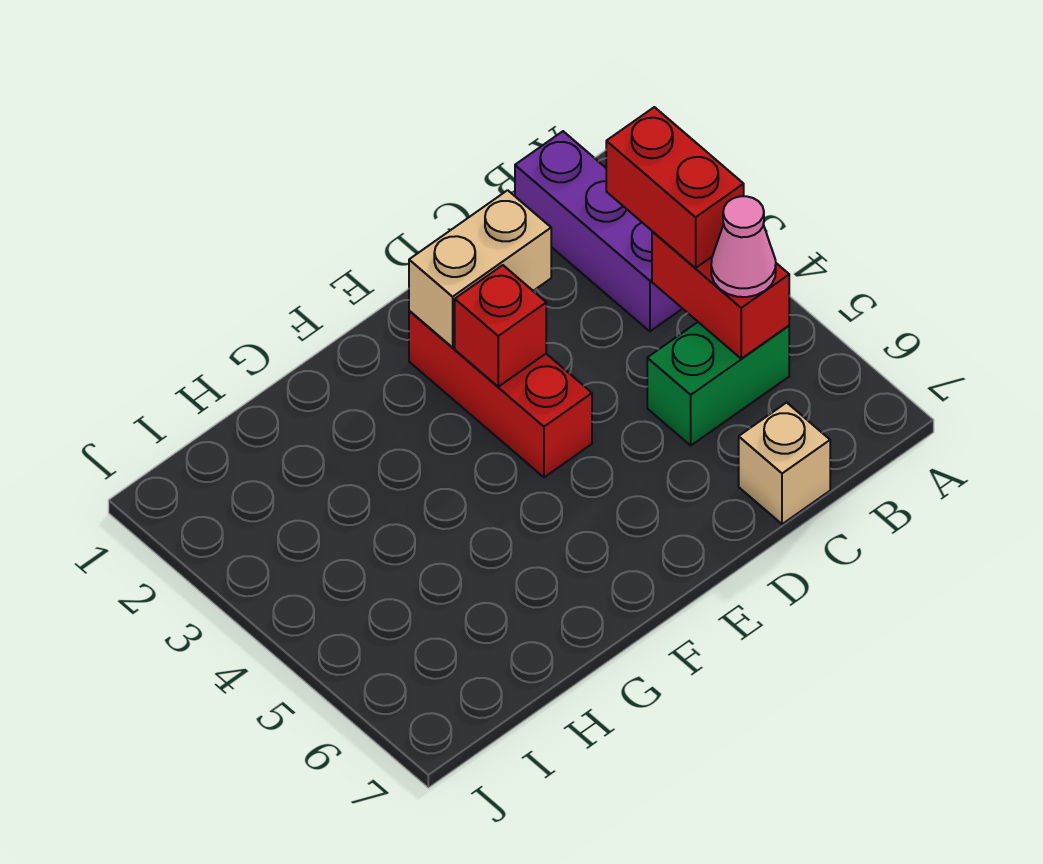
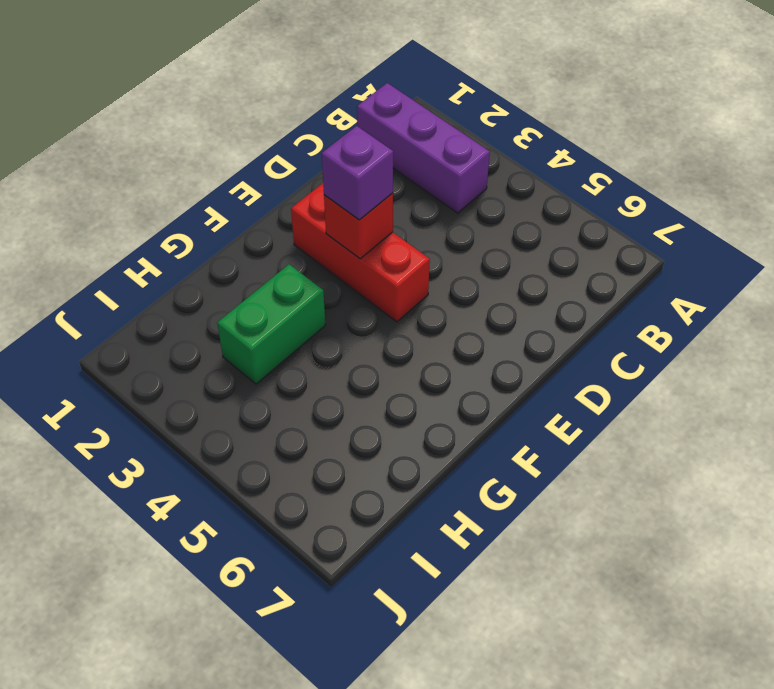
purple brick E3 level 3 -> none
green brick G3:H3 level 1 -> green brick B5:C5 level 1
none -> tan brick C7 level 1
none -> red brick B4:B5 level 2

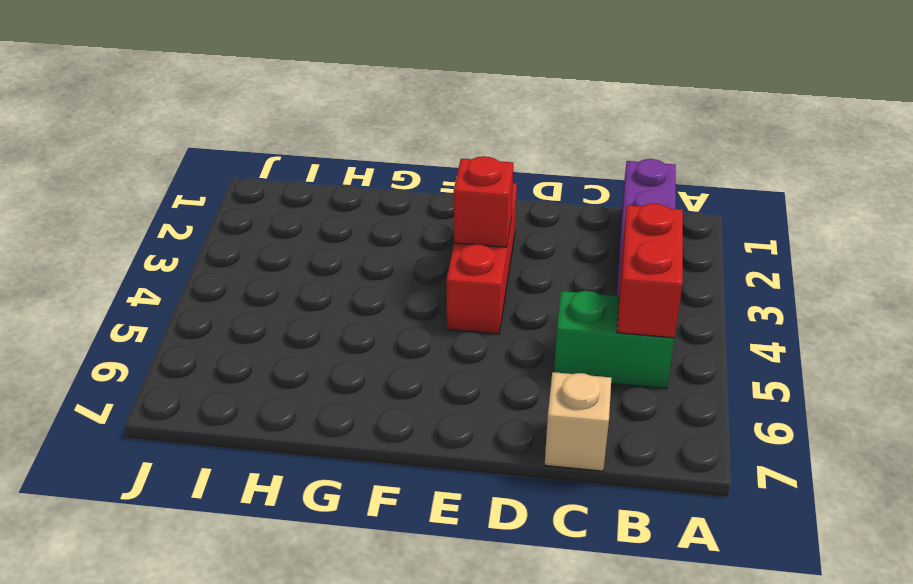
none -> tan brick D2:E2 level 2
none -> red brick B3:B4 level 3

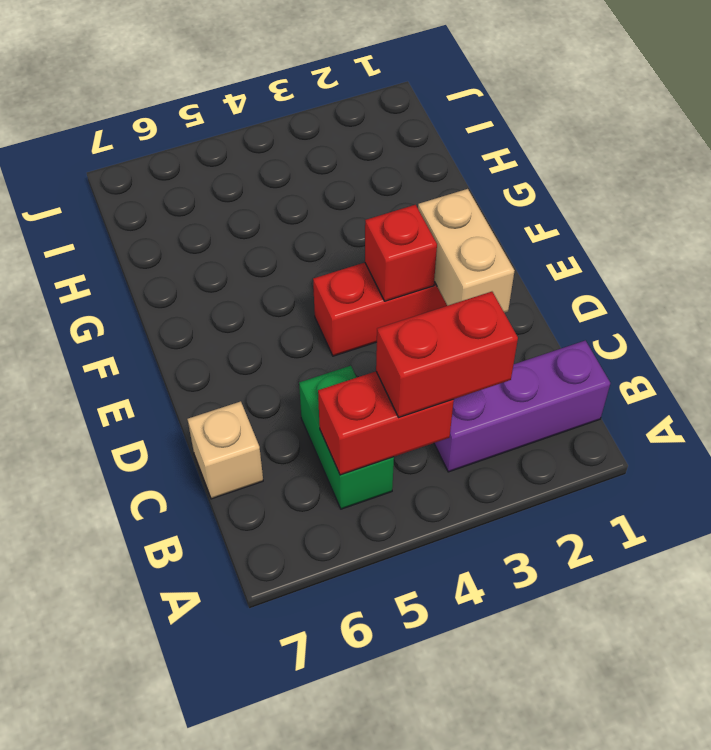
none -> pink cone B5 level 3

